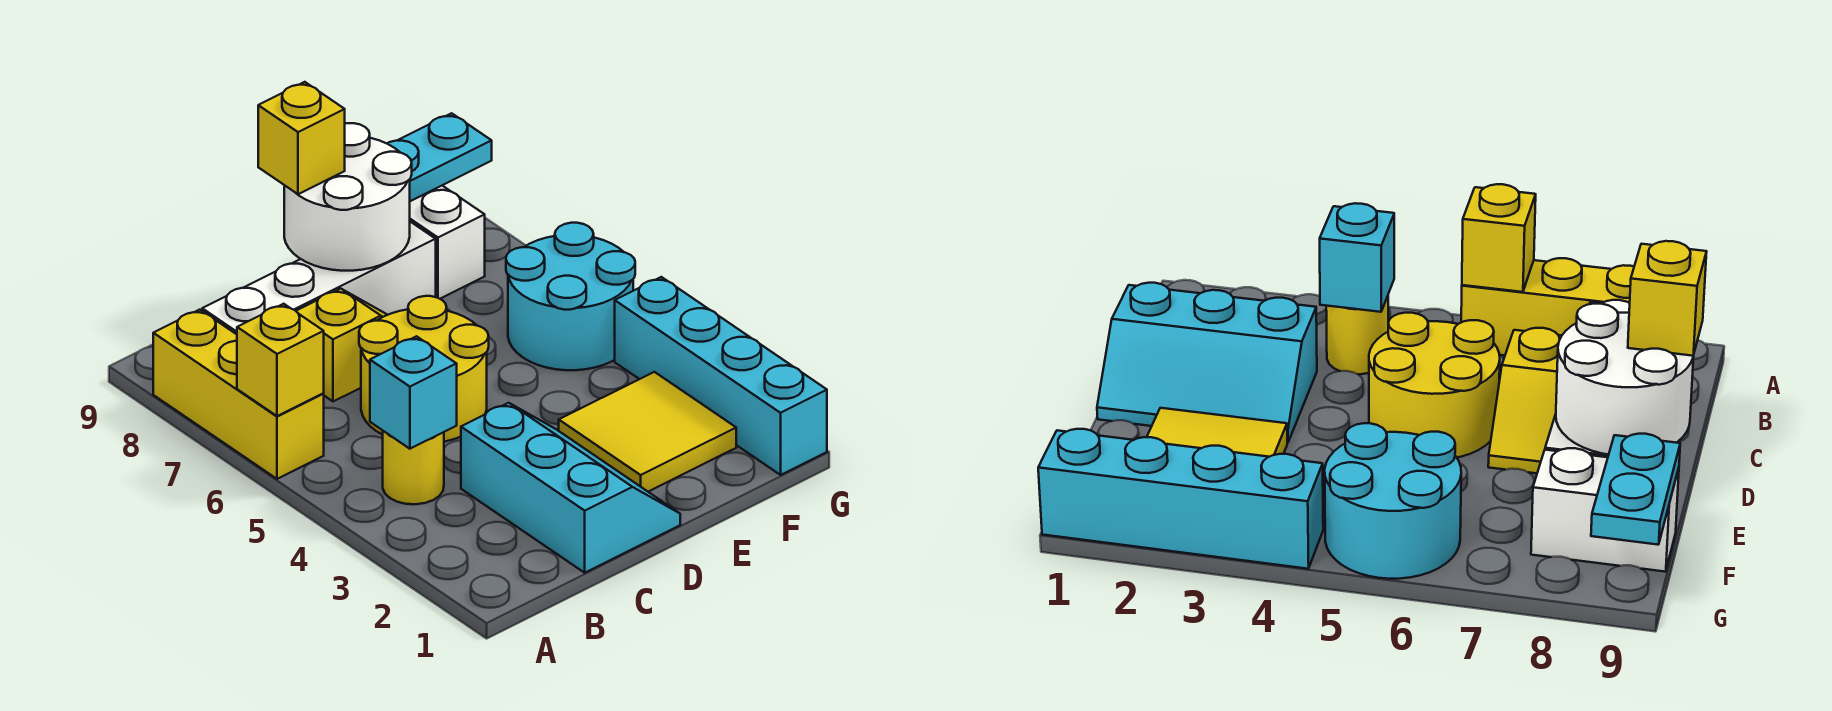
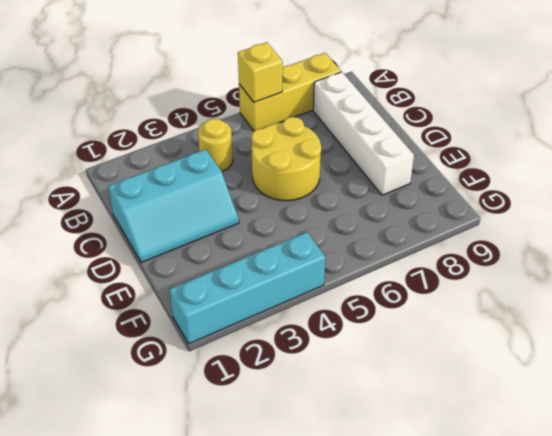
none -> yellow slope C7:D7 level 1 top C
none -> yellow tile E2:F3 level 1
none -> cyan round brick F5:G6 level 1

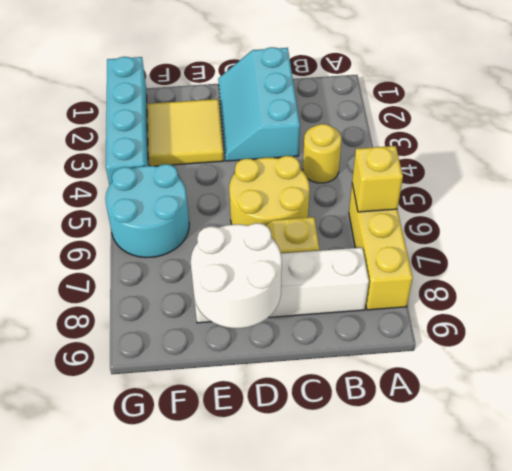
none -> white brick F8:F9 level 1
none -> cyan brick B4 level 2
none -> cyan plate F9:G9 level 2

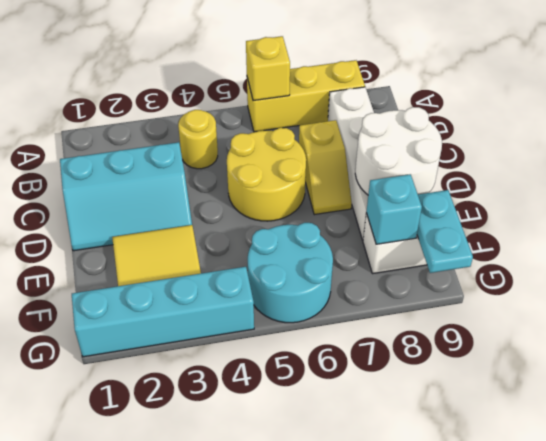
cyan brick F8 level 2 -> cyan brick B4 level 2
none -> yellow brick D9 level 3

